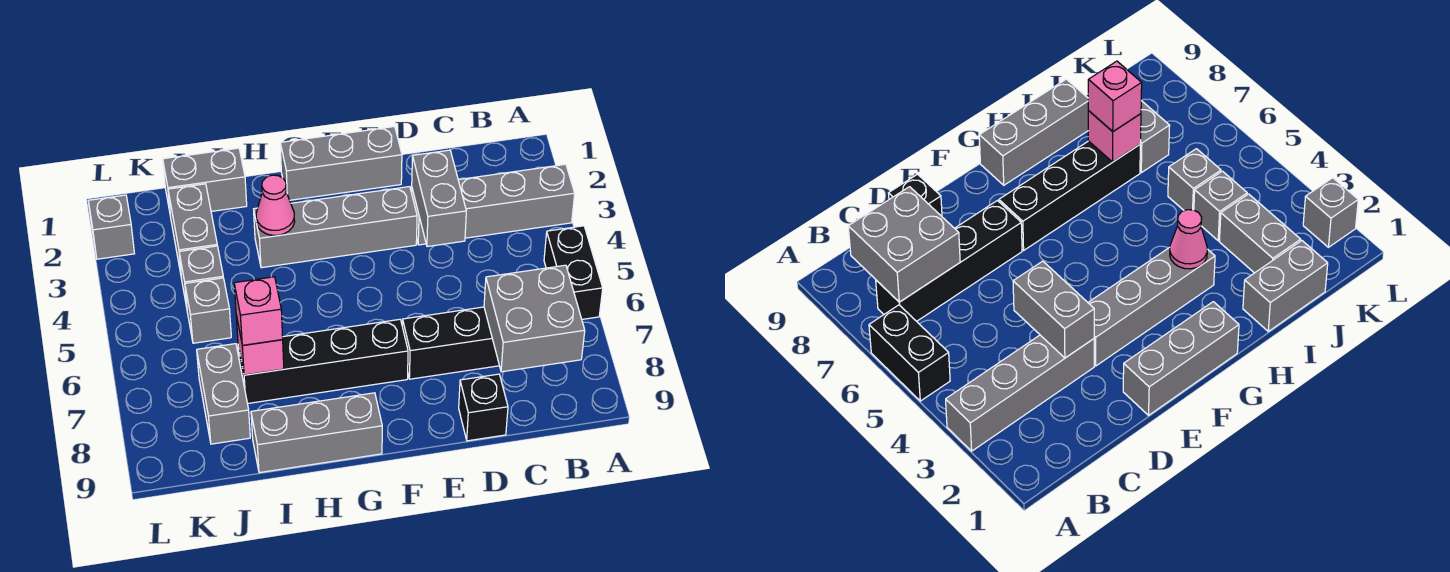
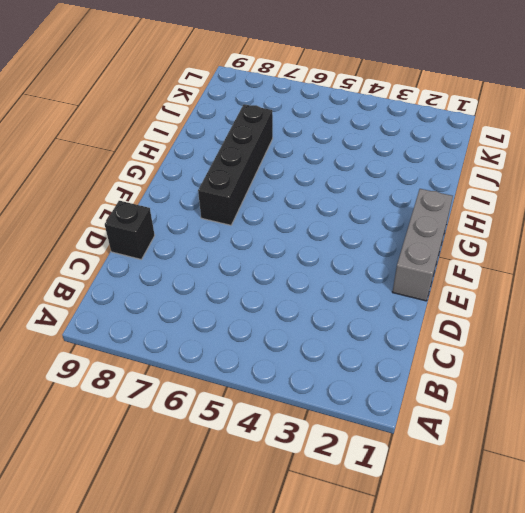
none -> grey brick A3:D3 level 1
none -> black brick A5:A6 level 1
none -> black brick B7:E7 level 1

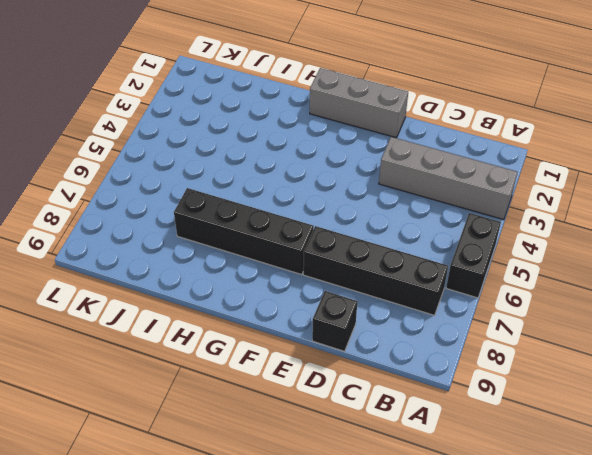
none -> grey brick E3:H3 level 1
none -> grey brick G9:I9 level 1
none -> grey brick I1:J1 level 1

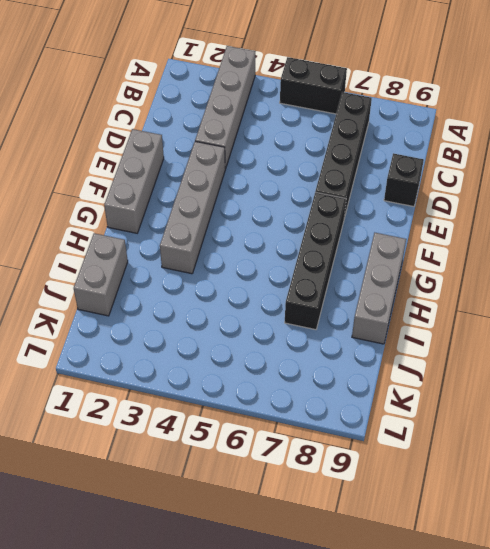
none -> grey brick J2:J3 level 1
none -> grey brick J4 level 1
none -> grey brick J5 level 1

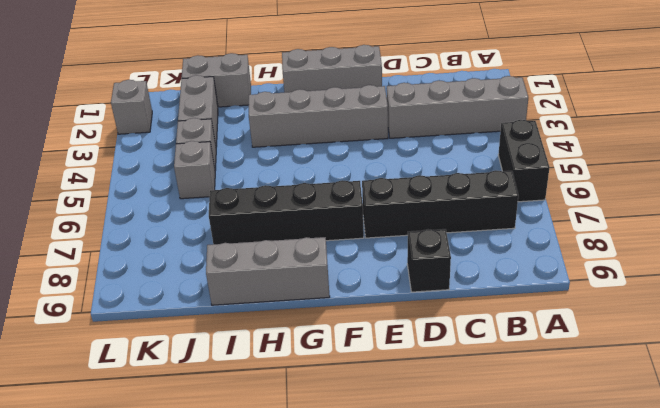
none -> grey brick J7:J8 level 1
none -> grey brick B7:C8 level 2
none -> grey brick D3:D4 level 2

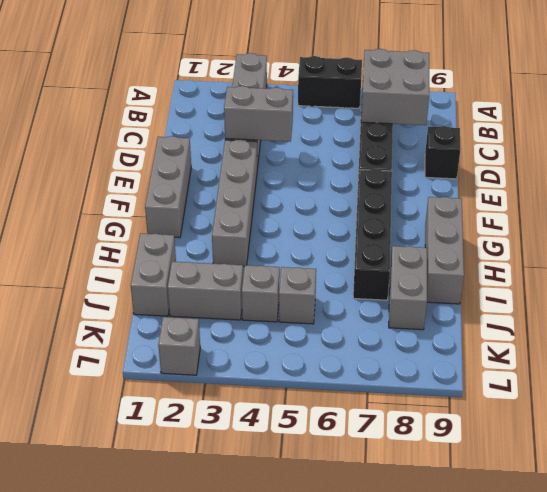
grey brick I8:J8 level 1 -> grey brick J7:J8 level 1
none -> pink cone H3 level 2
none -> pink brick I7 level 2
none -> pink brick I7 level 3

